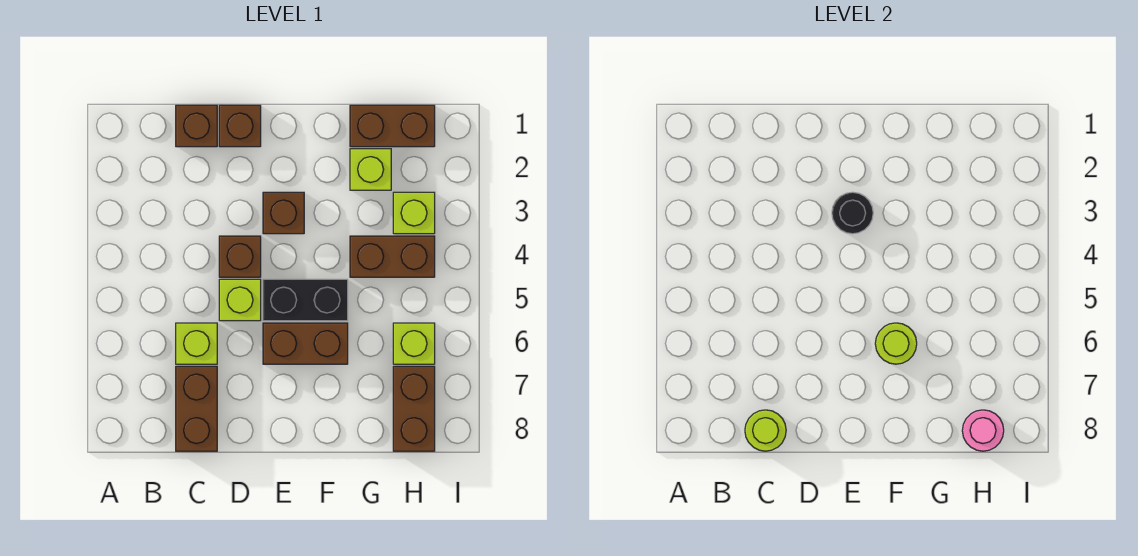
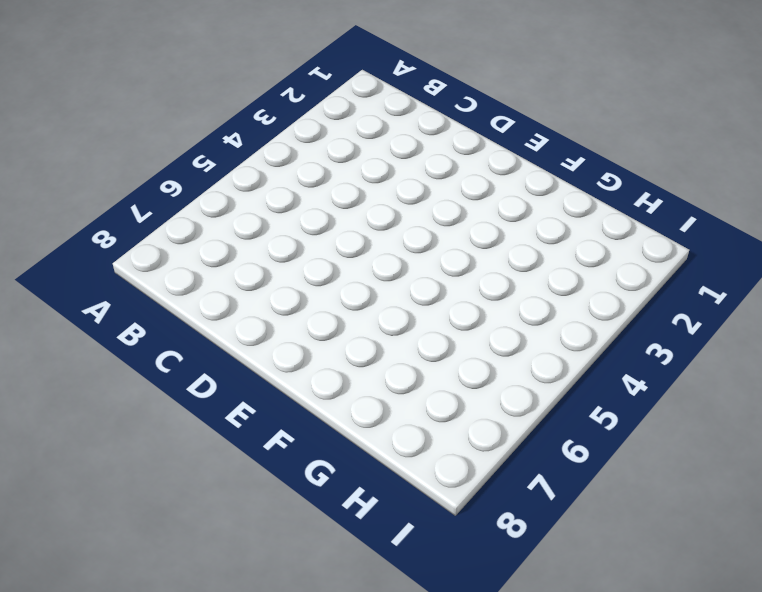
none -> brown brick C1 level 1
none -> lime brick C6 level 1
none -> brown brick C7:C8 level 1

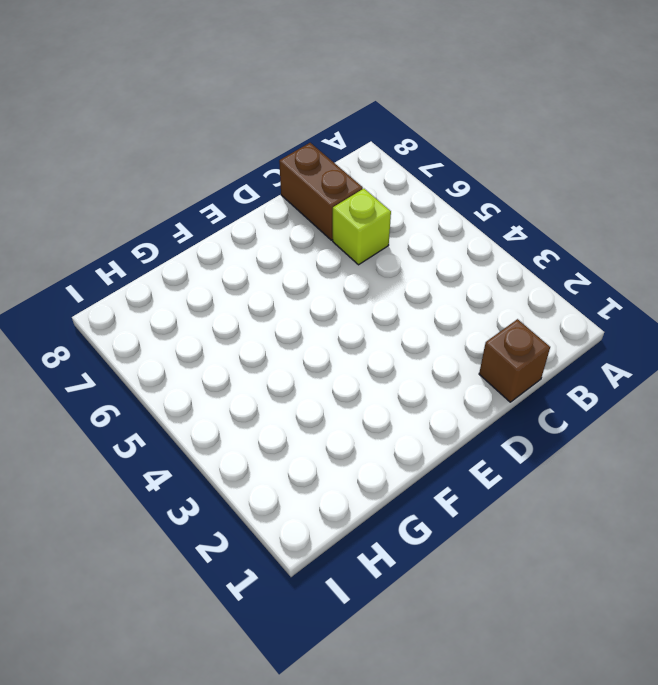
none -> brown brick D1 level 1
none -> brown brick D4 level 1
none -> lime brick D5 level 1

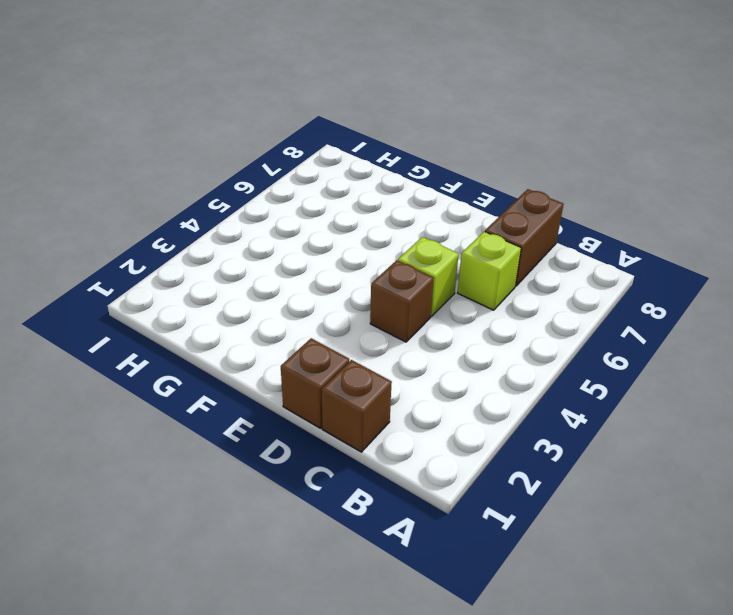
none -> brown brick E3 level 1
none -> black brick E5:F5 level 1
none -> brown brick E6:F6 level 1

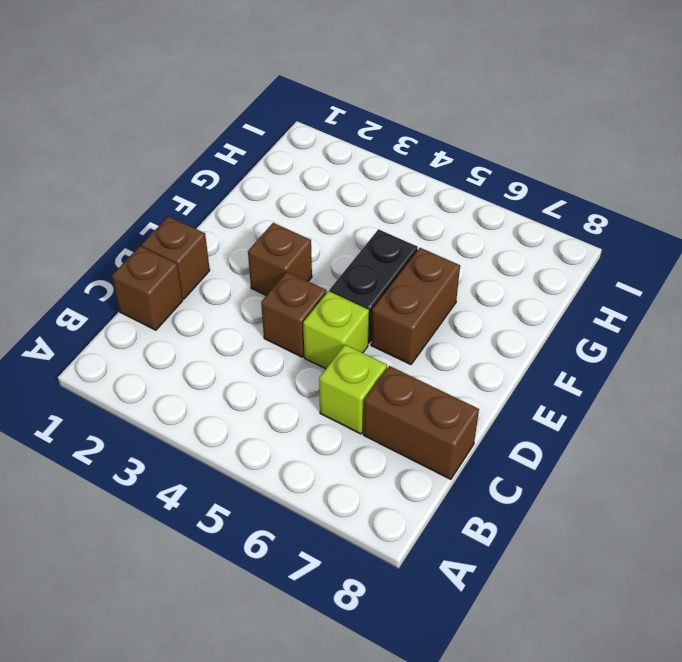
none -> brown brick G1:H1 level 1
none -> lime brick G2 level 1
none -> brown brick G4:H4 level 1

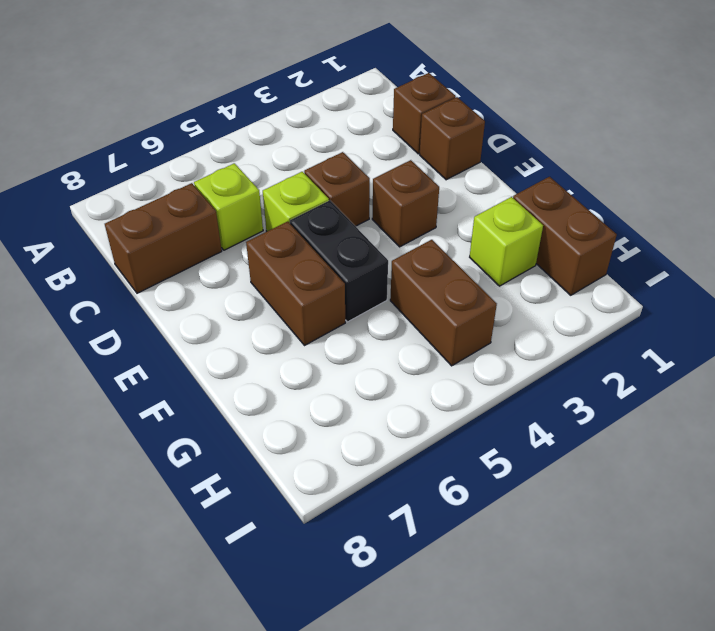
none -> lime brick H3 level 1
none -> lime brick H6 level 1
none -> brown brick H7:H8 level 1

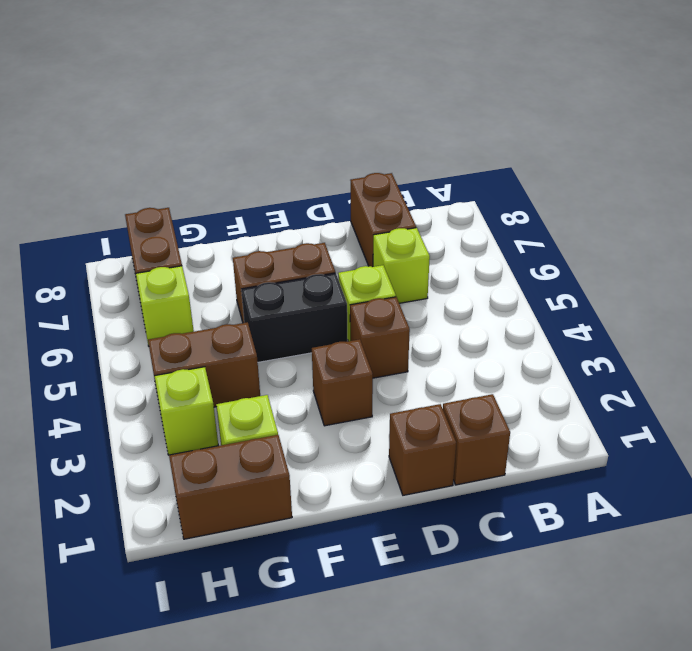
none -> lime round brick C8 level 2
none -> black round brick E3 level 2
none -> lime round brick F6 level 2

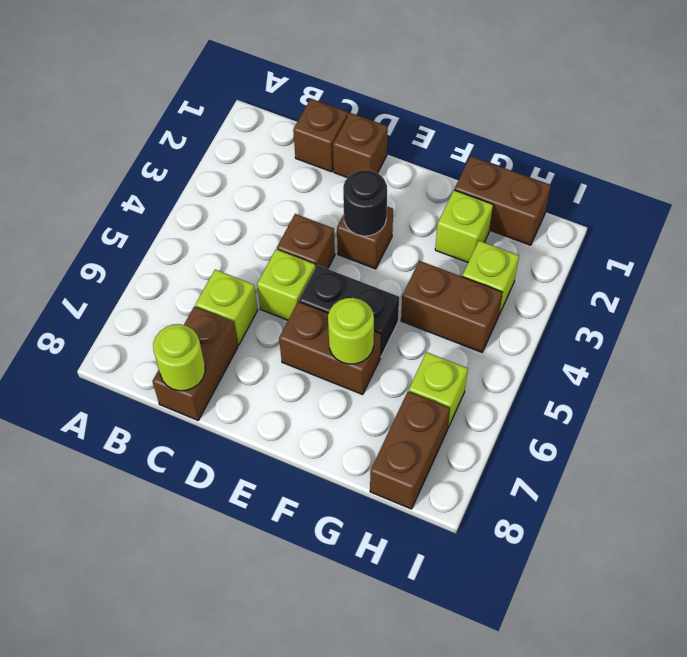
none -> pink round brick H8 level 2

